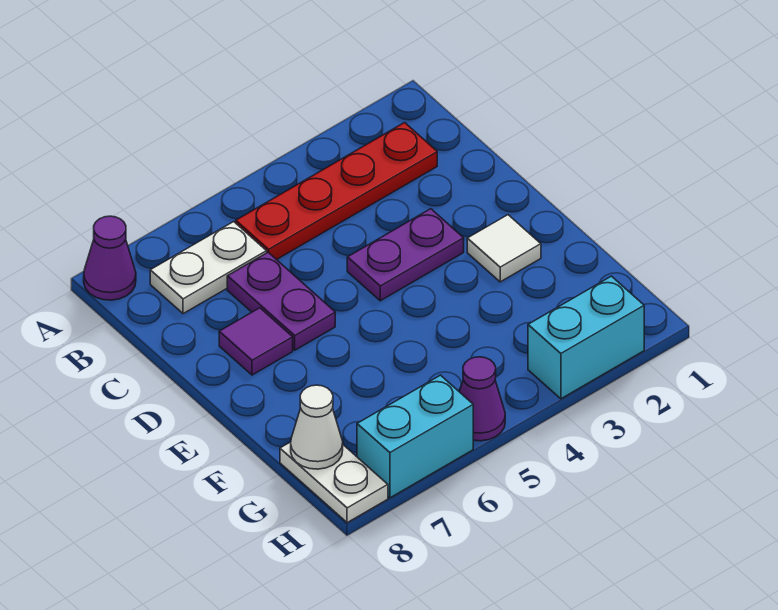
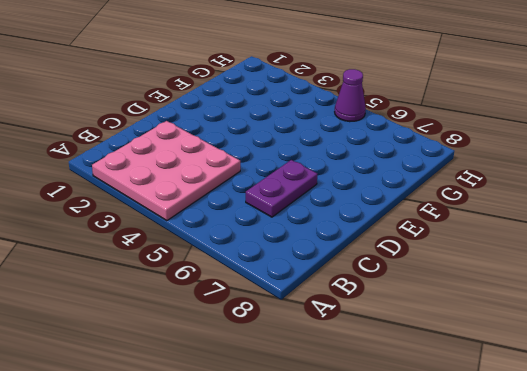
pink plate A2:C4 level 1 -> red plate B2:B5 level 1
none -> purple cone A8 level 1
none -> white plate B6:B7 level 1
none -> purple plate D3:D4 level 1

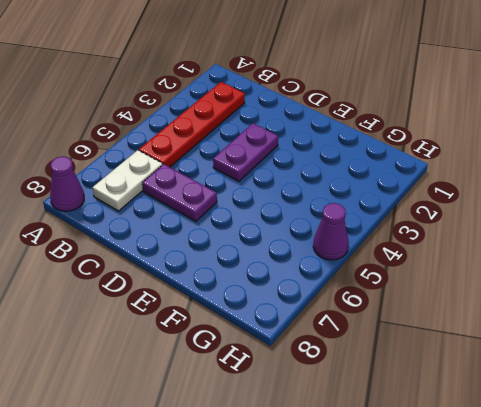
none -> purple tile D7 level 1
none -> white tile E2 level 1
none -> white plate G8:H8 level 1

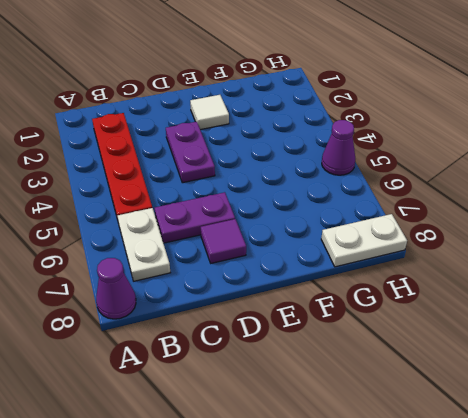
none -> cyan brick H2:H3 level 1
none -> cyan brick H6:H7 level 1
none -> white cone G8 level 2

